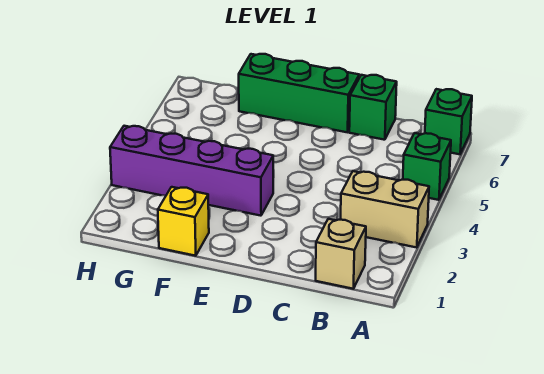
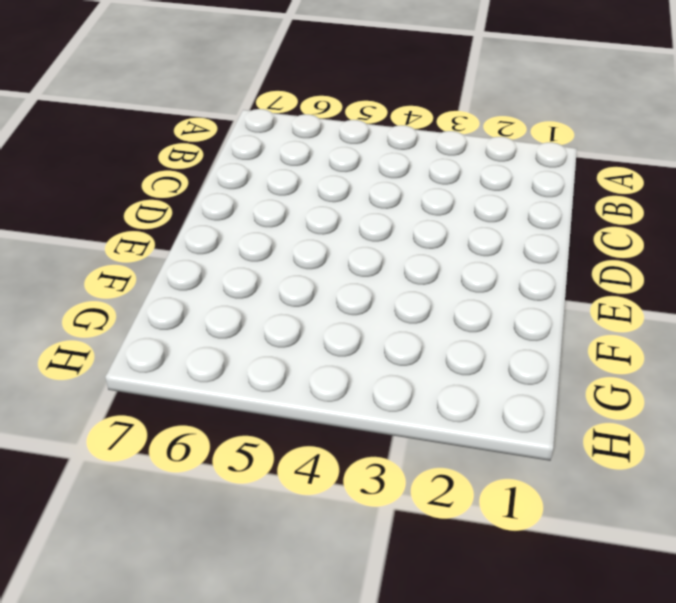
none -> tan brick A3:B3 level 1
none -> green brick A5 level 1

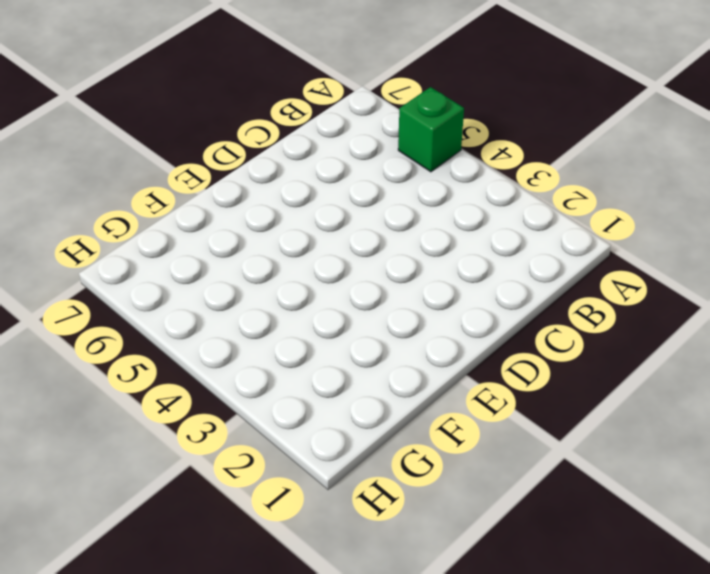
none -> tan brick A3:B3 level 1
none -> green brick A7 level 1

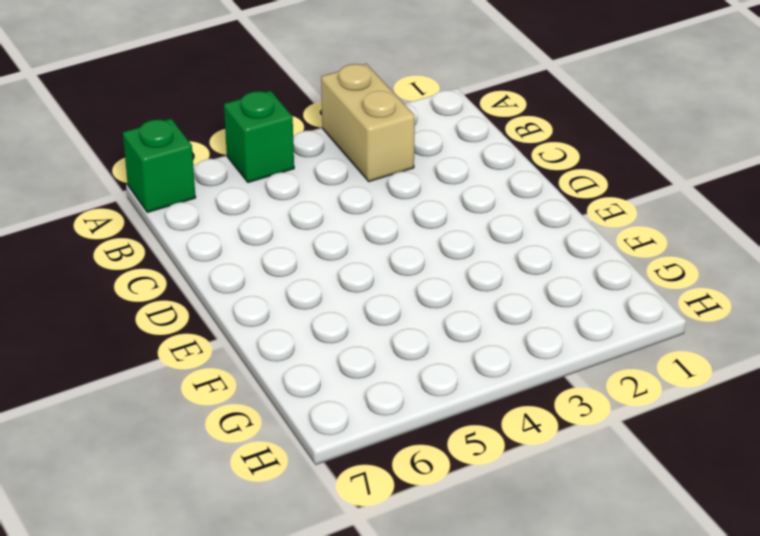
none -> tan brick B1 level 1
none -> green brick C7 level 1

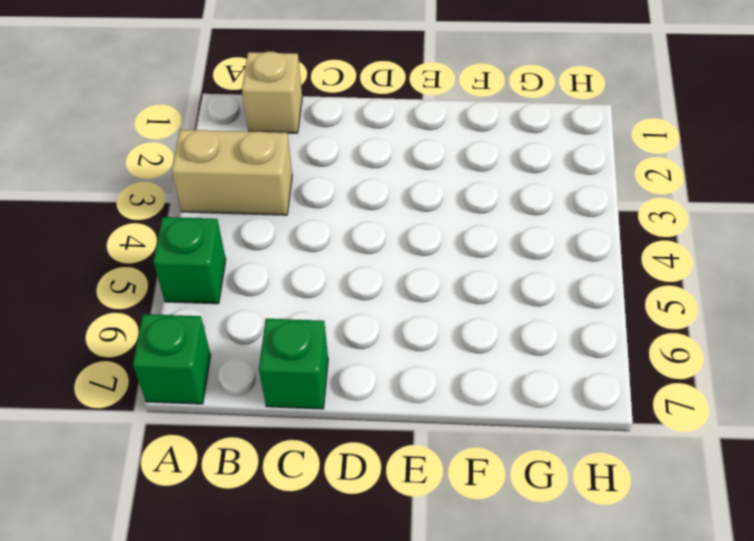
none -> green brick D7:F7 level 1
none -> purple brick E3:H3 level 1

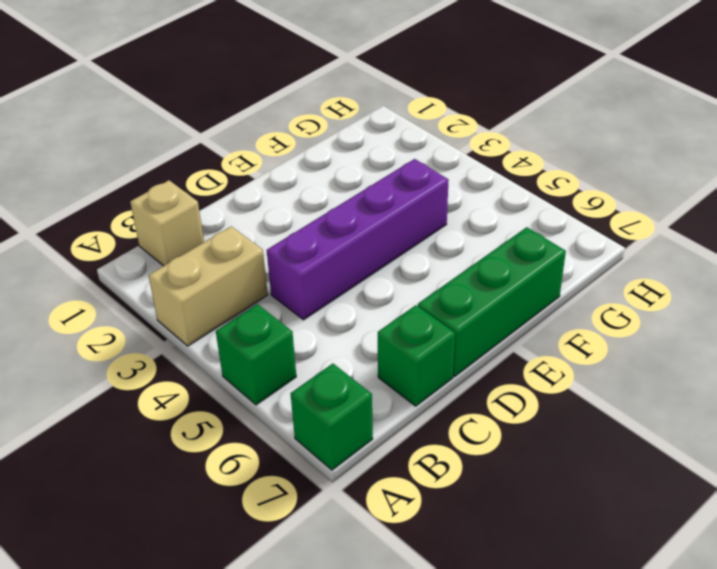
purple brick C4:F4 level 1 -> purple brick E3:H3 level 1
none -> yellow brick F1 level 1

